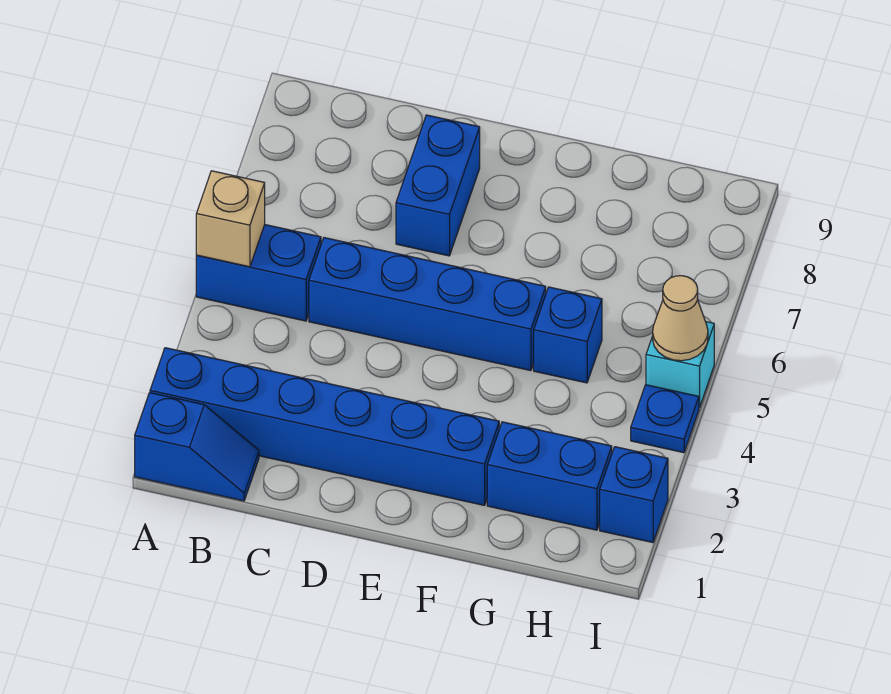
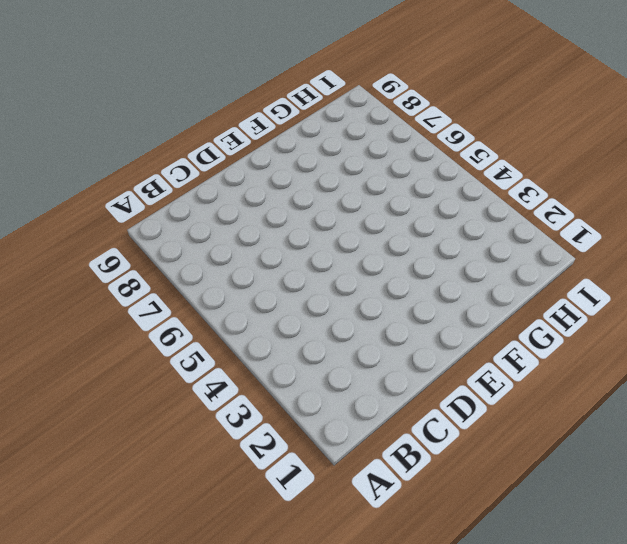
none -> blue slope A1:B1 level 1 top A
none -> blue brick A2:F2 level 1
none -> blue brick A5:B5 level 1

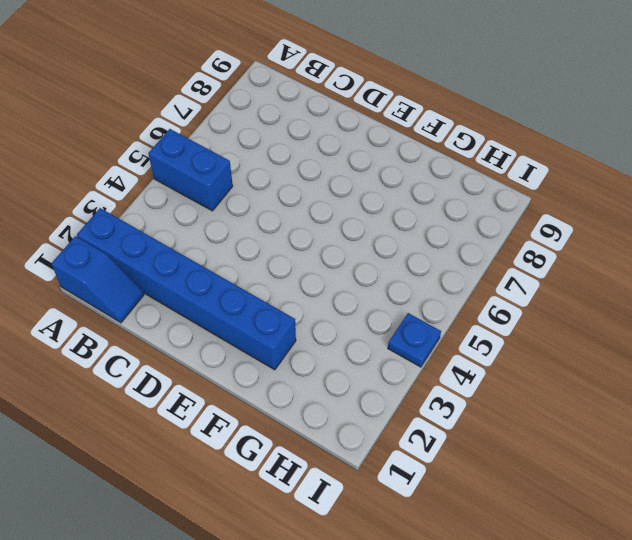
none -> blue brick C5:F5 level 1
none -> blue brick D7:D8 level 1
none -> blue brick G2:H2 level 1

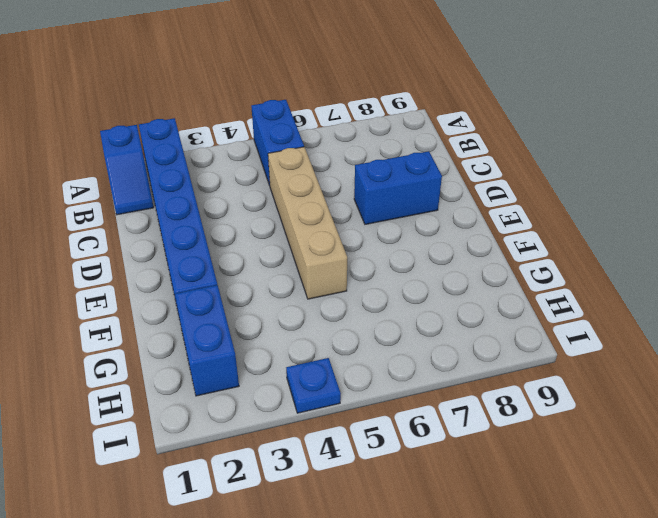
tan brick C5:F5 level 1 -> blue brick C5:F5 level 1
none -> blue brick G5 level 1
none -> blue brick I2 level 1
none -> cyan brick I5 level 1

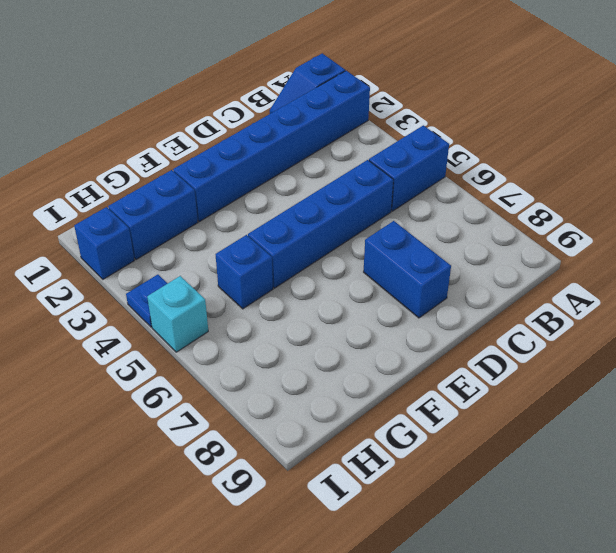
none -> tan brick A5 level 2
none -> tan cone I5 level 2

